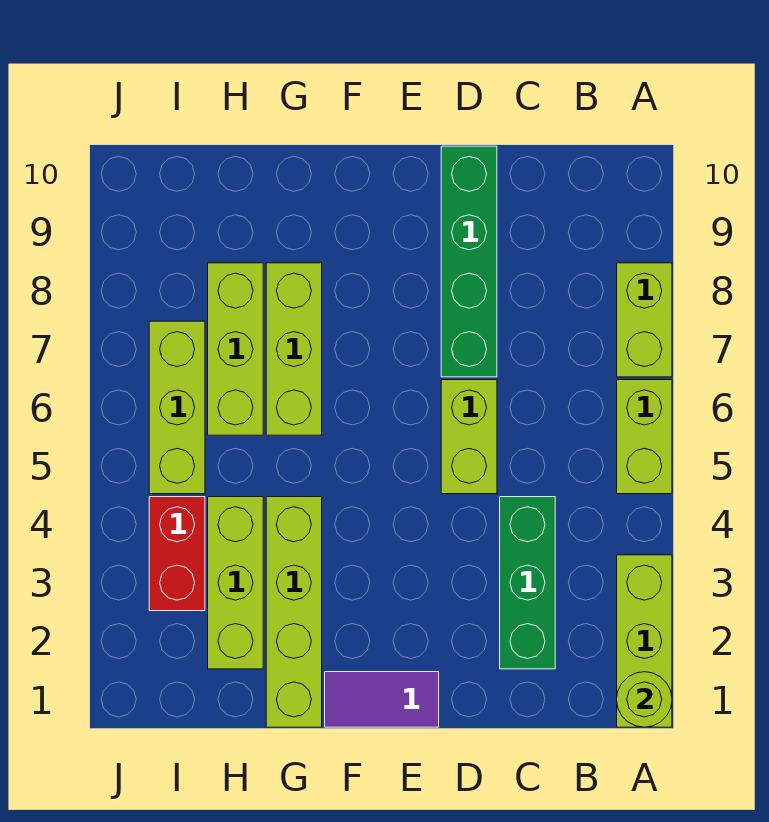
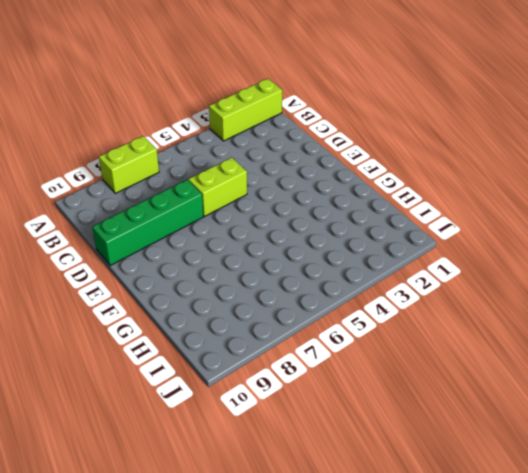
none -> lime brick A5:A6 level 1
none -> green brick C2:C4 level 1
none -> purple tile E1:F1 level 1

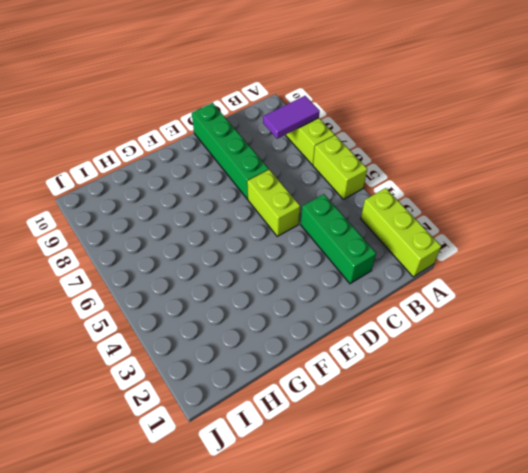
purple tile A8:B8 level 2 -> purple tile E1:F1 level 1
none -> lime brick G1:G4 level 1
none -> lime brick G6:G8 level 1
none -> lime brick H2:H4 level 1

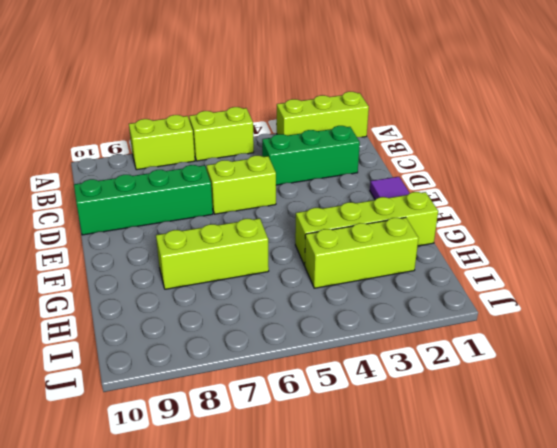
none -> lime brick H6:H8 level 1
none -> red brick I3:I4 level 1
none -> lime brick I5:I7 level 1

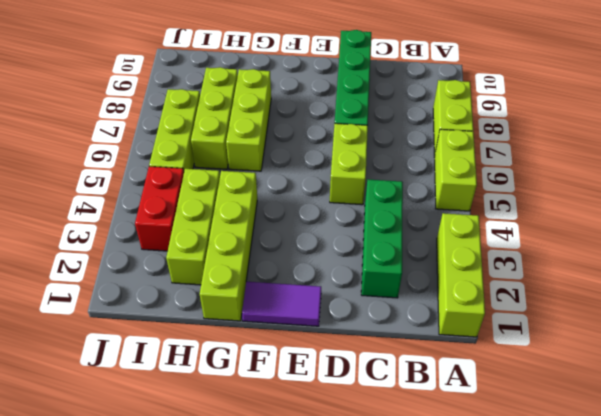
none -> lime round brick A1 level 2

